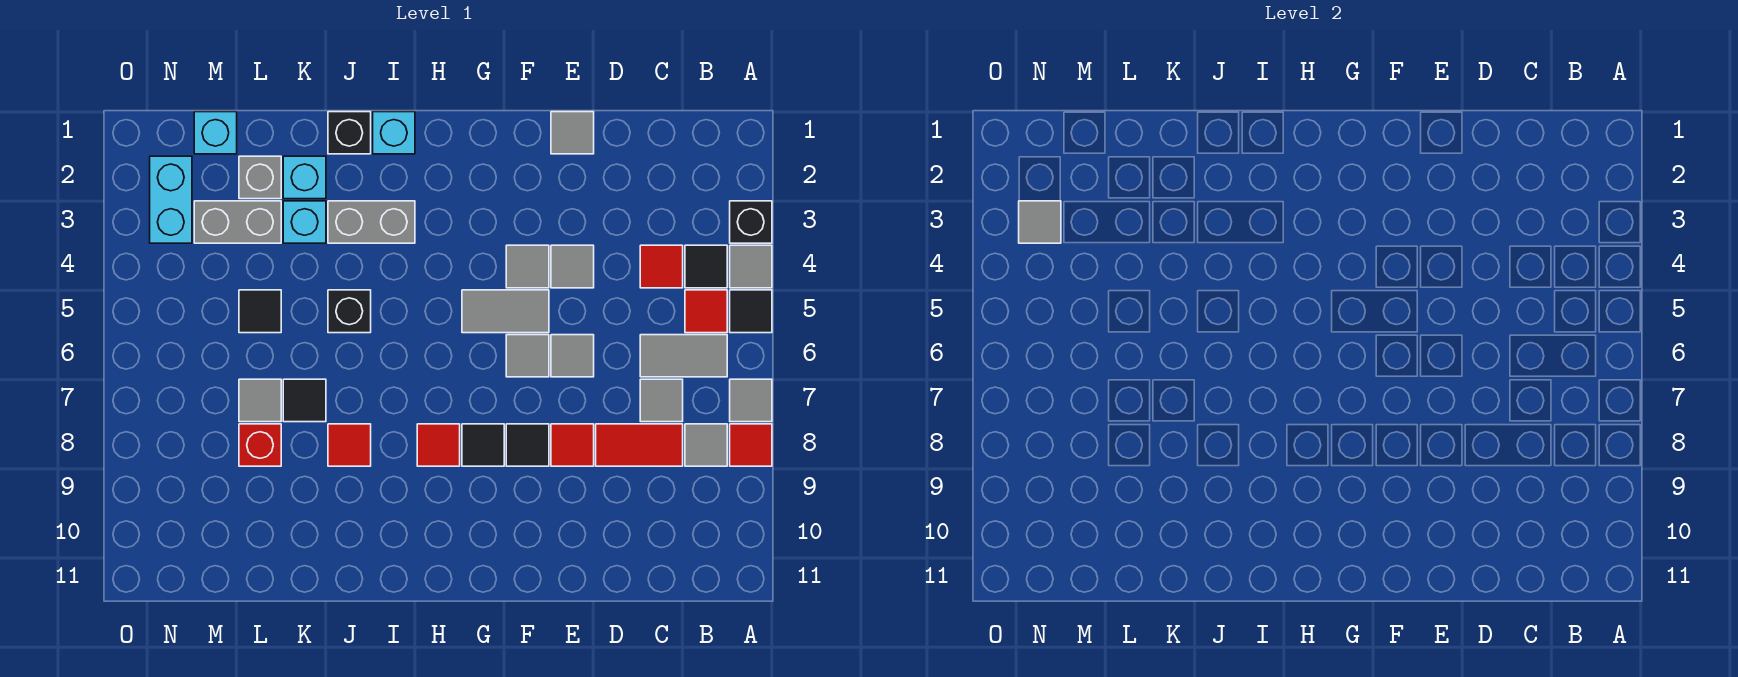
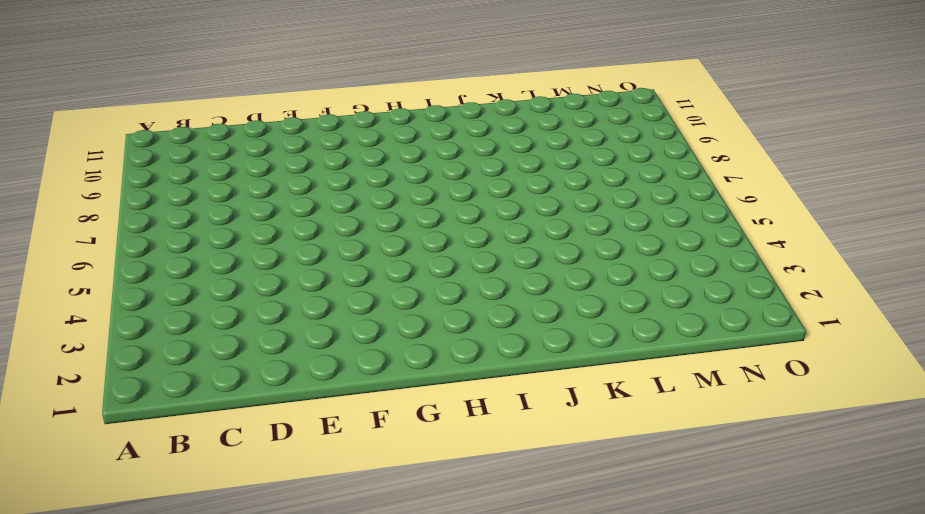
none -> black brick A3 level 1
none -> grey tile A4 level 1
none -> black tile A5 level 1
none -> grey tile A7 level 1

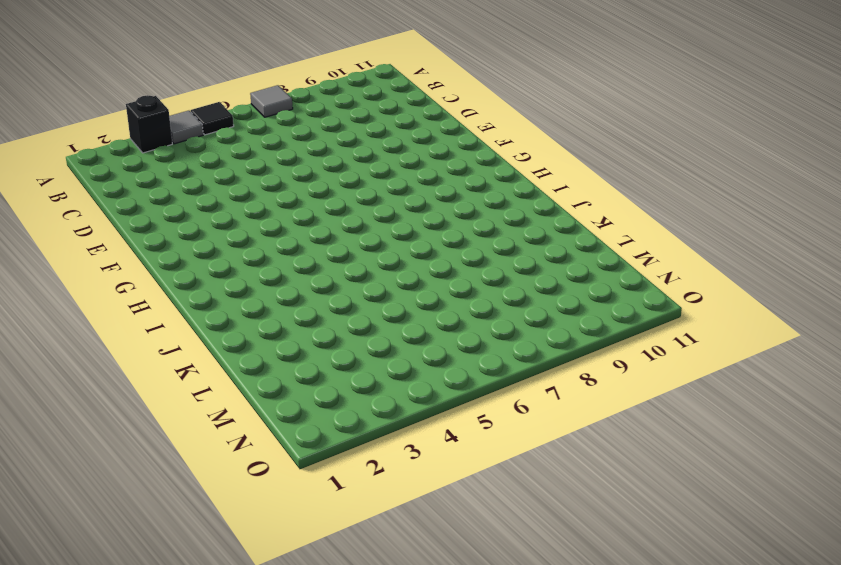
none -> red tile A8 level 1
none -> black tile B4 level 1
none -> red tile B5 level 1
none -> grey tile B6:C6 level 1

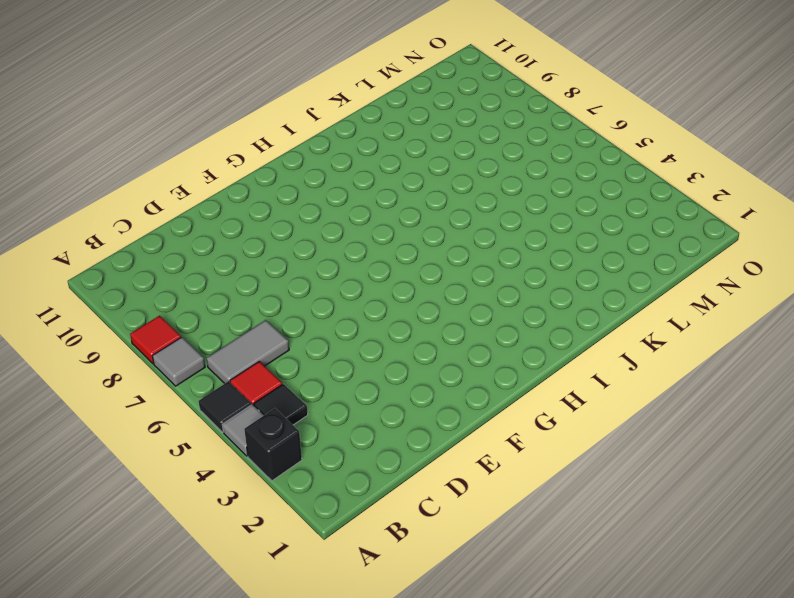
none -> grey tile B8 level 1
none -> red tile C4 level 1
none -> grey tile C7 level 1
none -> red tile C8:D8 level 1

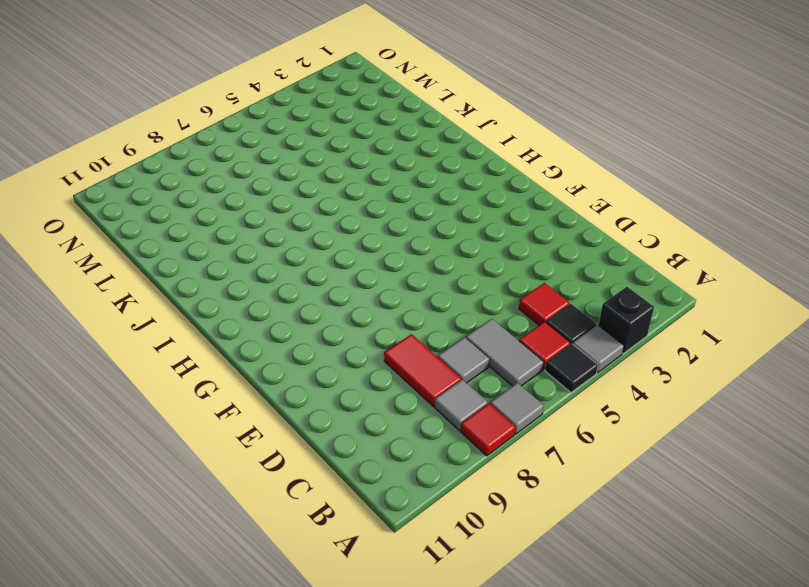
none -> grey tile E1 level 1
none -> grey tile E4 level 1
none -> grey tile E6 level 1
none -> red tile E8 level 1

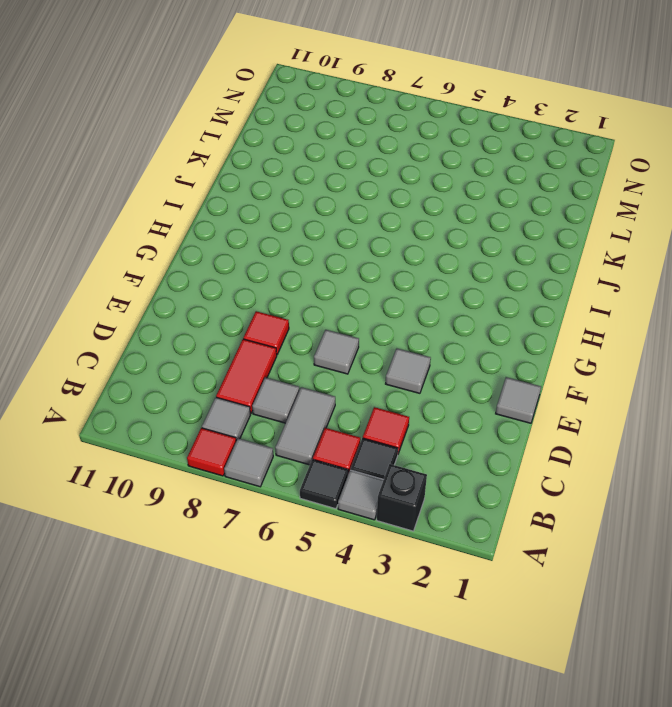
none -> grey tile F4 level 1
none -> grey tile F5:G5 level 1
none -> grey tile F6 level 1
none -> black tile F8 level 1

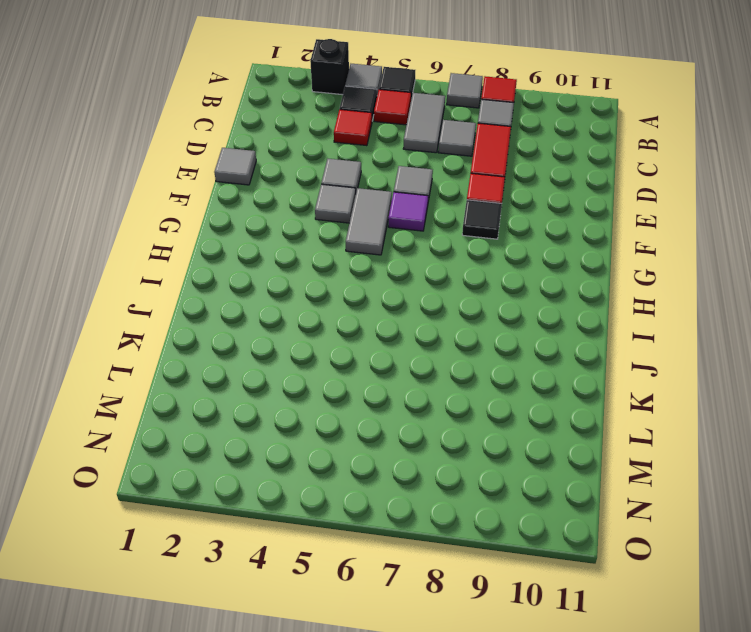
purple tile F6 level 1 -> grey tile F6 level 1
none -> black tile G8 level 1
none -> red tile H8 level 1
none -> cyan brick I1 level 1
none -> grey brick I3:J3 level 1

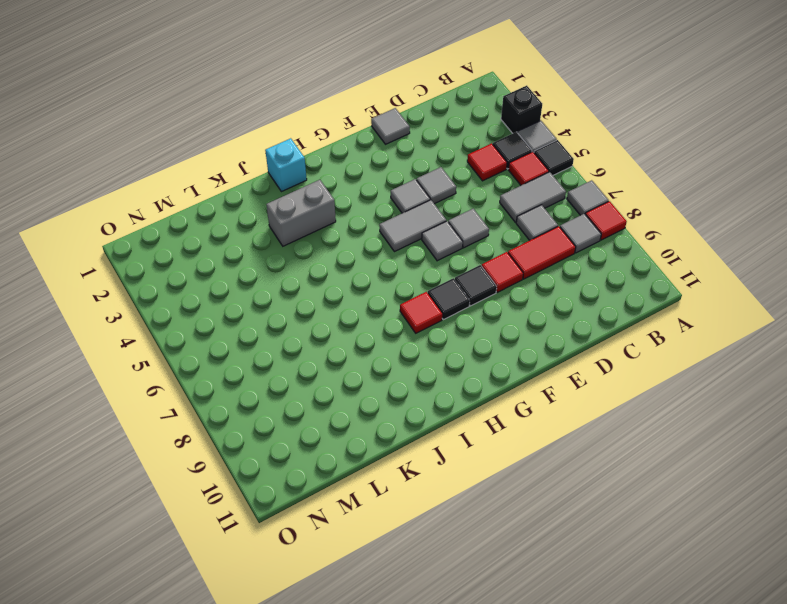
none -> black brick J1 level 1
none -> black brick J5 level 1
none -> red tile J8 level 1
none -> cyan brick K2 level 1

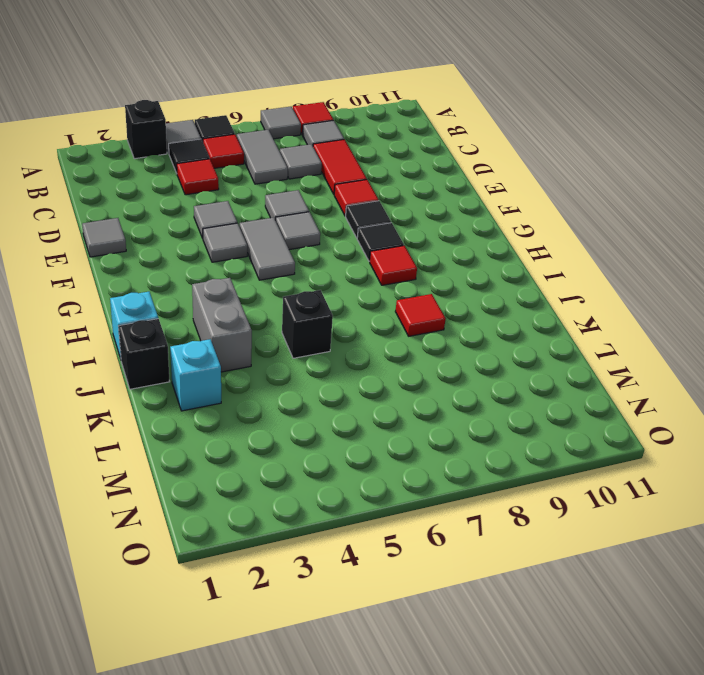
none -> cyan brick K3 level 1
none -> black tile K7 level 1
none -> grey brick L2 level 1
none -> grey brick L3:M3 level 1

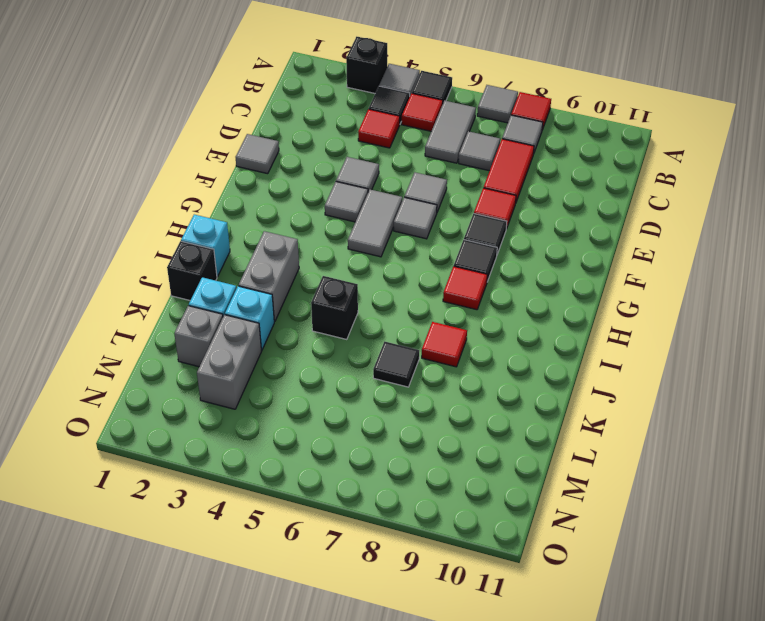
none -> black tile L5 level 1
none -> grey tile L7 level 1
none -> red brick L8 level 1
none -> cyan brick M1 level 1

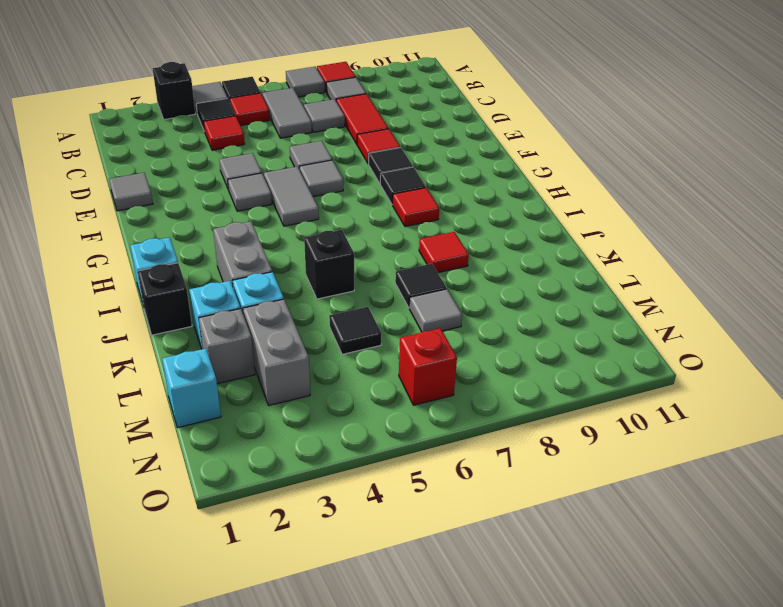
red brick N6 level 1 -> red brick L8 level 1
none -> cyan brick N2:N3 level 1
none -> grey tile N3 level 2

